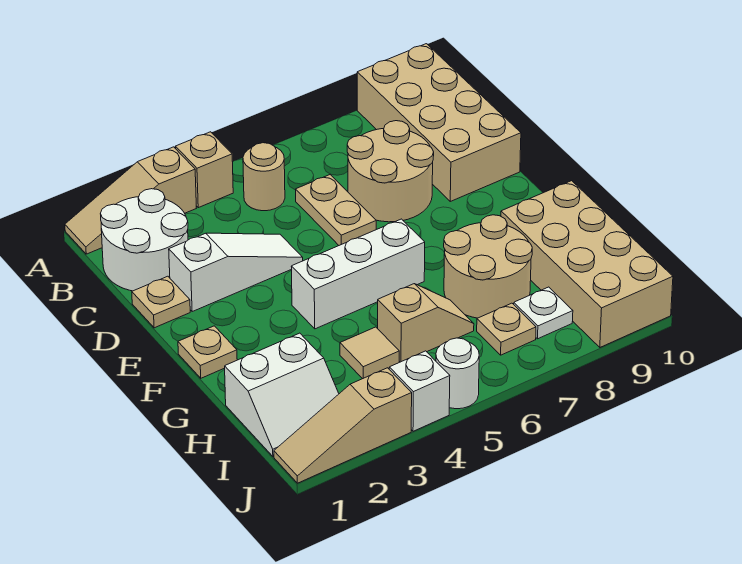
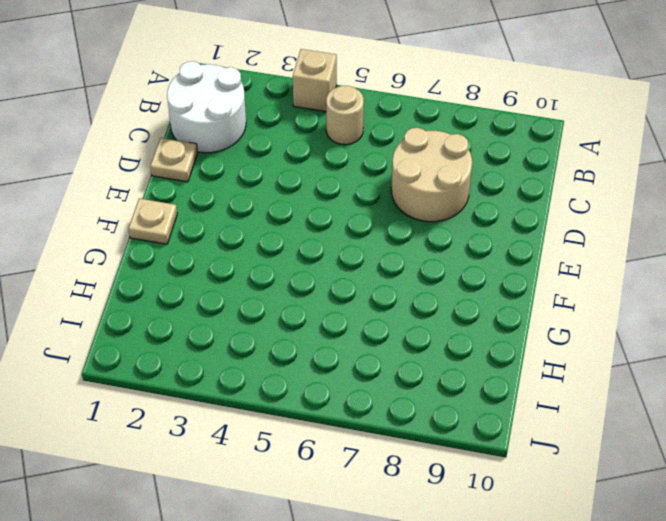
none -> tan slope A1:A3 level 1 top 3
none -> tan brick A9:D10 level 1
none -> tan plate C6:D6 level 1

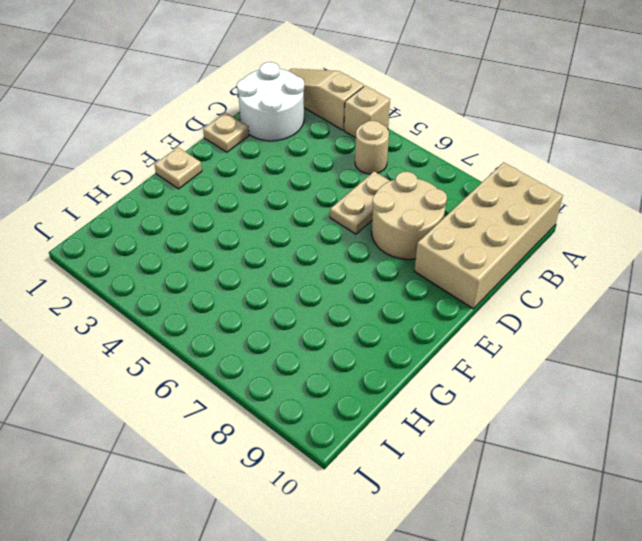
none -> white slope D2:D4 level 1 top 2
none -> white brick F4:F6 level 1
none -> tan round brick G7:H8 level 1

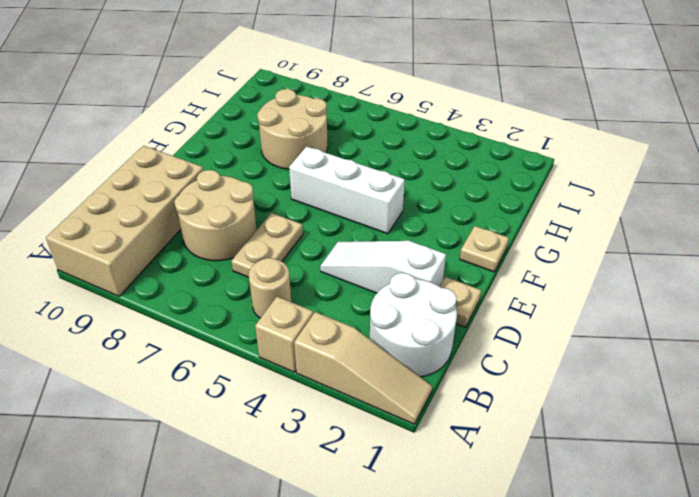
none -> tan brick G9:J10 level 1
none -> white slope H1:I2 level 1 top H
none -> tan tile H4 level 1

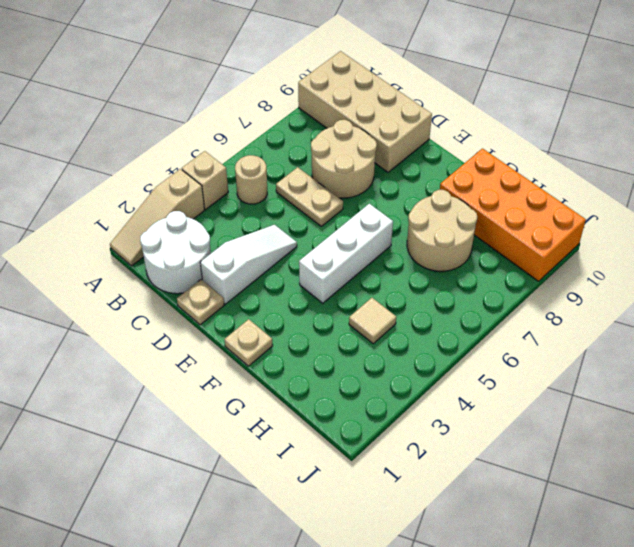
orange brick G9:J10 level 1 -> tan brick G9:J10 level 1
none -> white slope H1:I2 level 1 top H
none -> tan slope H5:H6 level 1 top 5
none -> tan plate I7 level 1

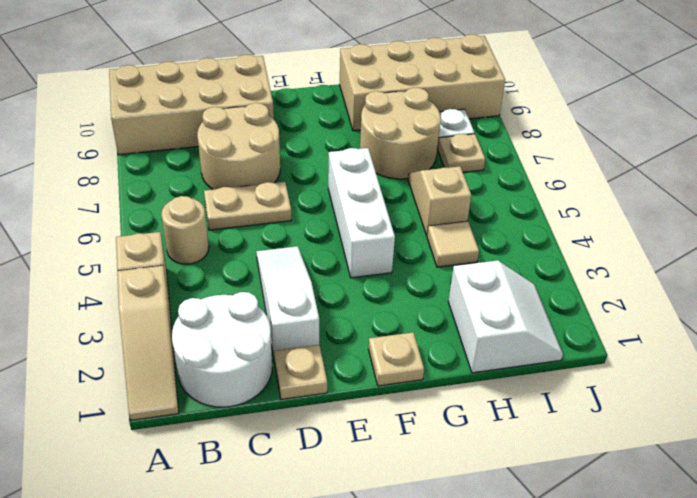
none -> tan slope J1:J3 level 1 top 3
none -> white brick J4 level 1
none -> white round brick J5 level 1

